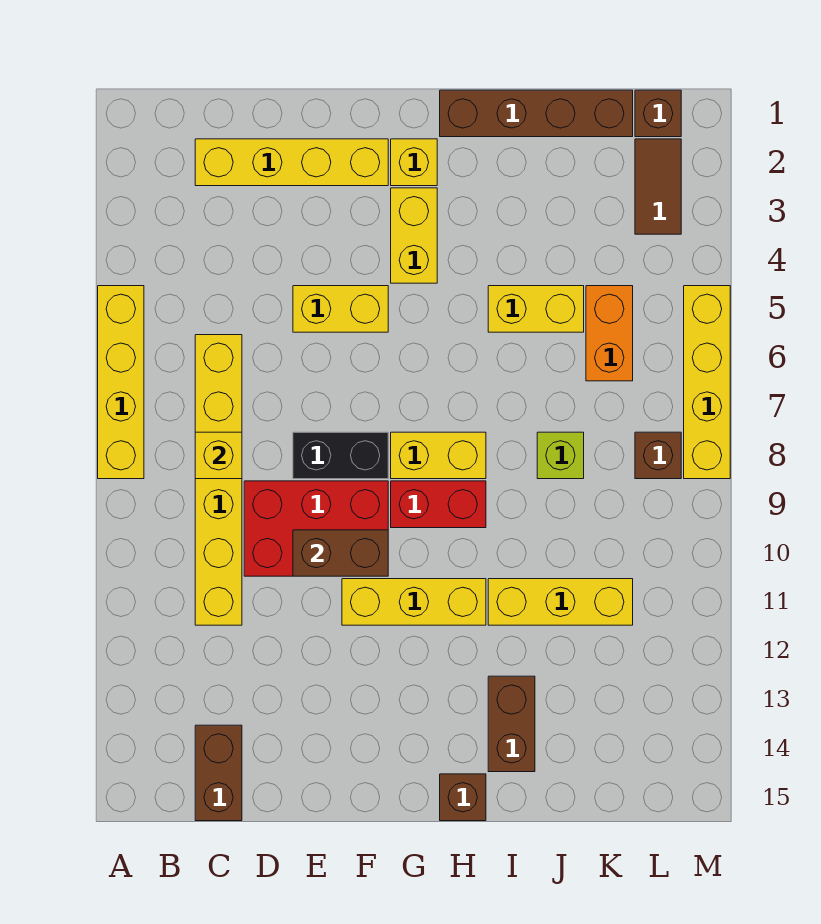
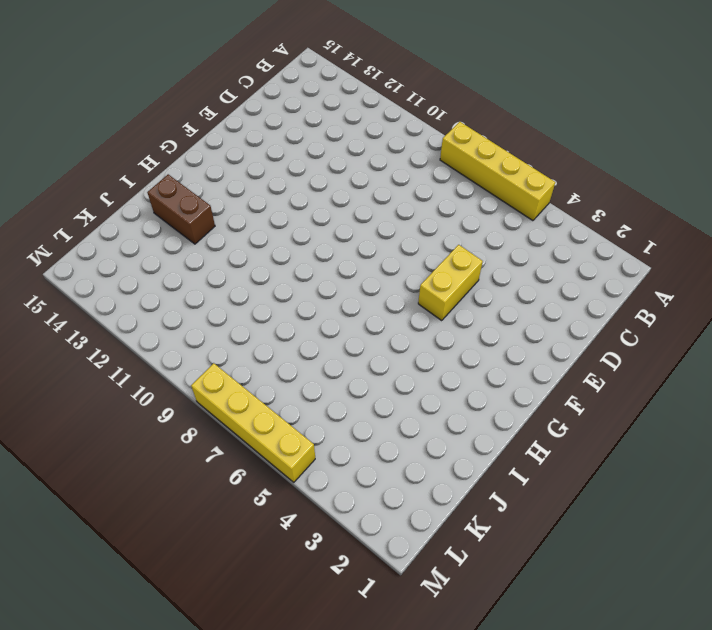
none -> yellow brick C2:F2 level 1
none -> yellow brick C6:C11 level 1
none -> brown brick C14:C15 level 1

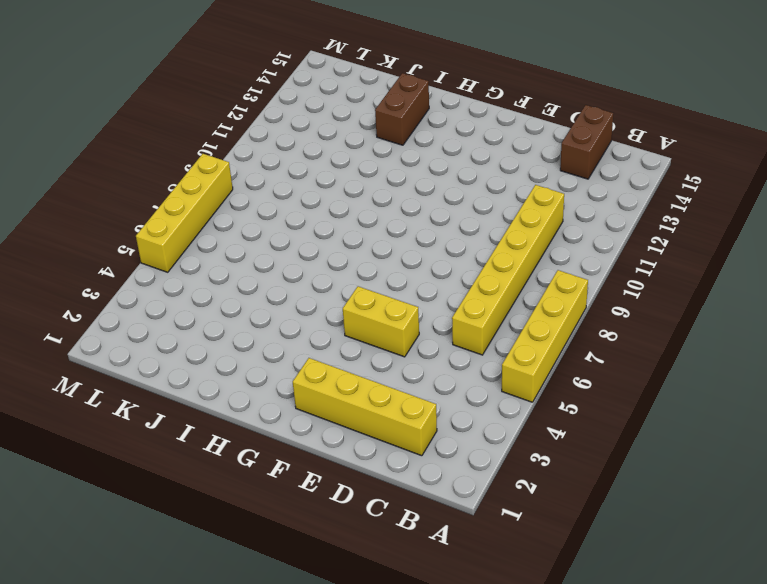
none -> red brick D9:F10 level 1
none -> black brick E8:F8 level 1
none -> yellow brick F11:H11 level 1

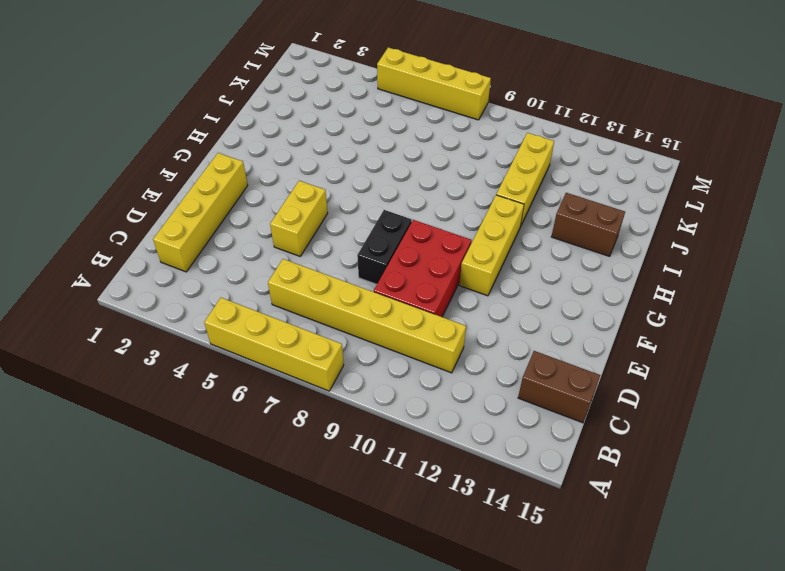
none -> yellow brick G2 level 1
none -> yellow brick G3:G4 level 1
none -> yellow brick G8:H8 level 1

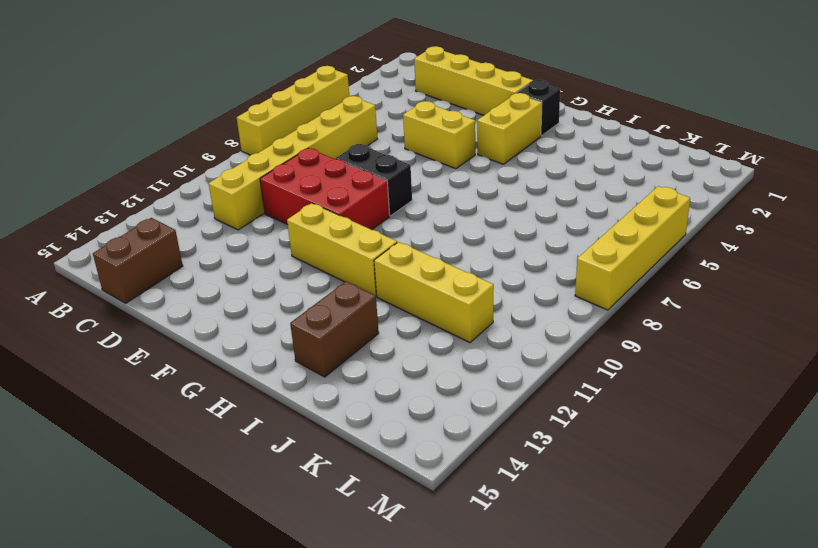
black brick G2 level 1 -> yellow brick G2 level 1
none -> yellow brick G8:H8 level 1
none -> red brick G9:H9 level 1
none -> brown brick H1:K1 level 1

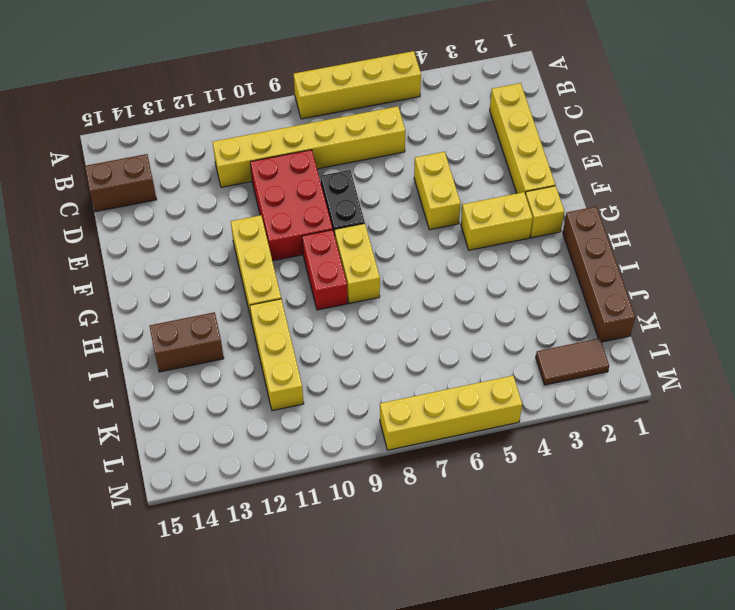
none -> brown brick H15 level 1
none -> yellow brick I5:J5 level 1
none -> lime brick J8 level 1

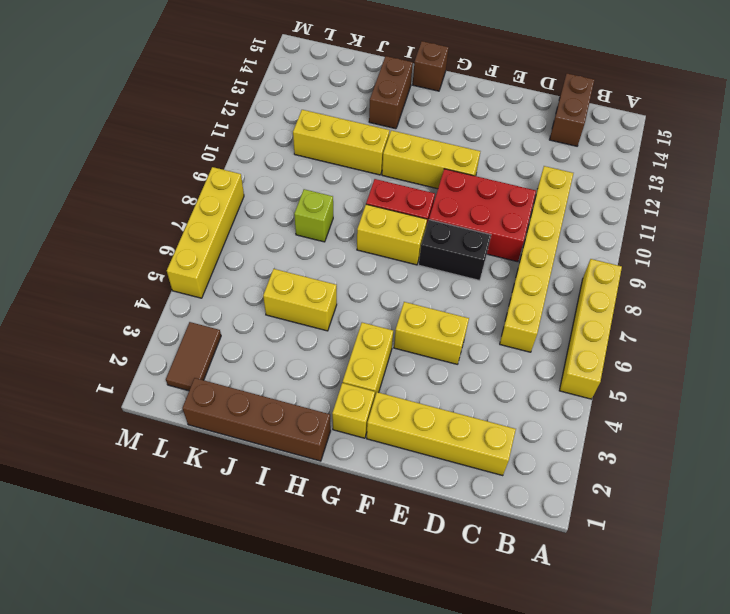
none -> orange brick K5:K6 level 1
none -> brown brick L1 level 1
none -> brown brick L8 level 1

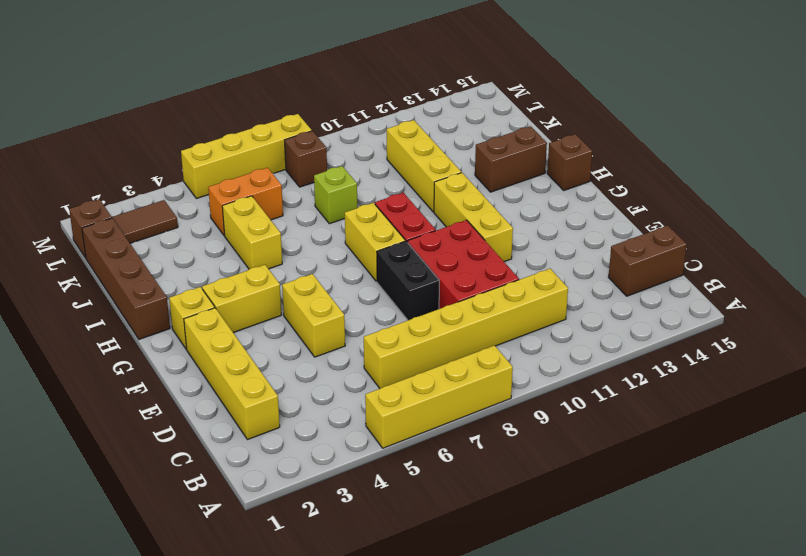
none -> yellow brick C8 level 2
none -> brown brick E10:F10 level 2

